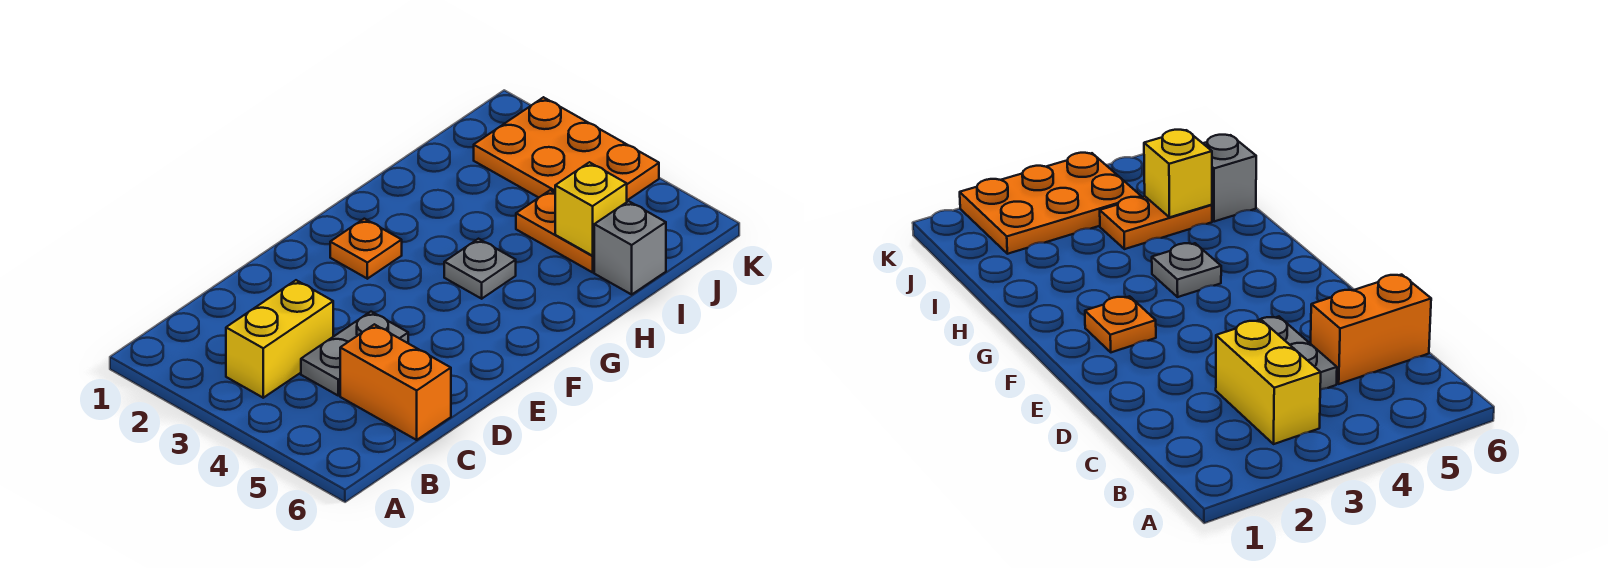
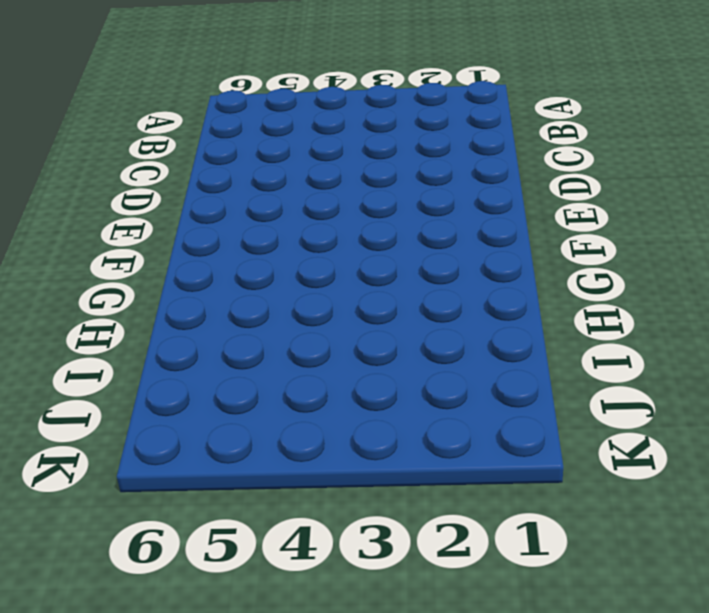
none -> yellow brick B3:C3 level 1
none -> grey plate C4:D4 level 1

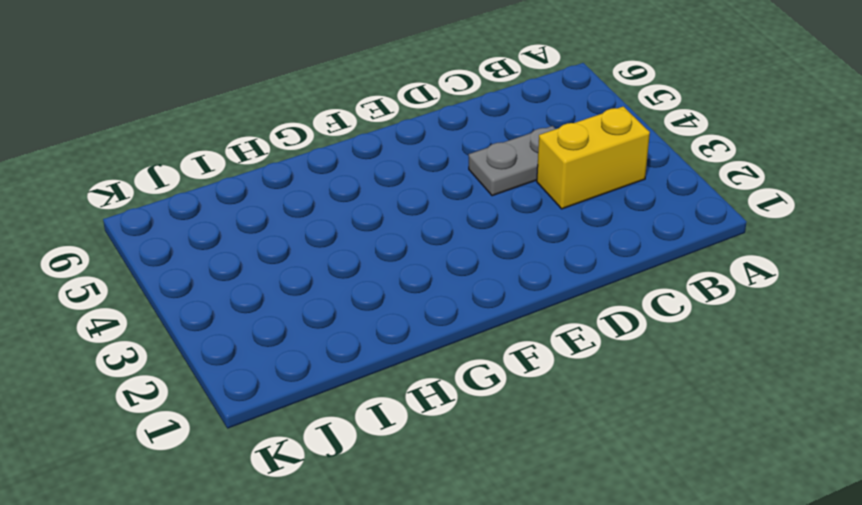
none -> orange brick C5:C6 level 1
none -> orange plate F2 level 1

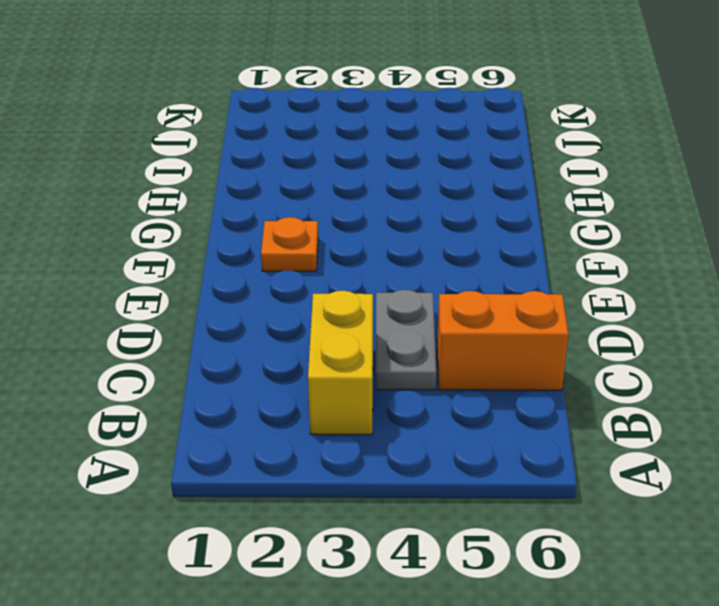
none -> grey plate G4 level 1
none -> orange plate I4:I5 level 1

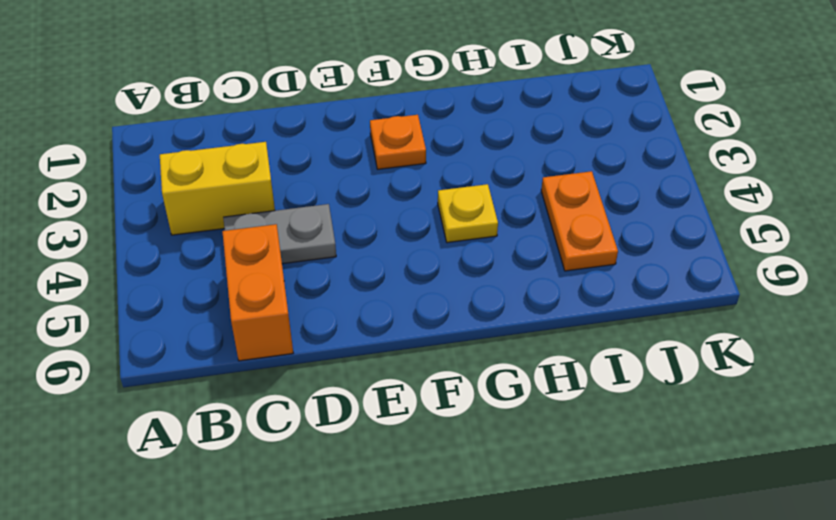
yellow plate G4 level 1 -> grey plate G4 level 1
none -> grey brick I6 level 1
none -> orange plate J2:K4 level 1

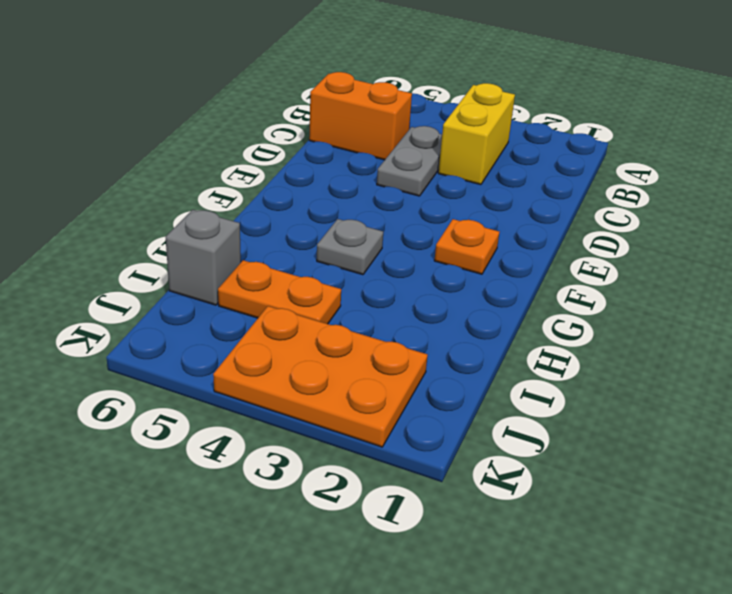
none -> yellow brick I5 level 2

